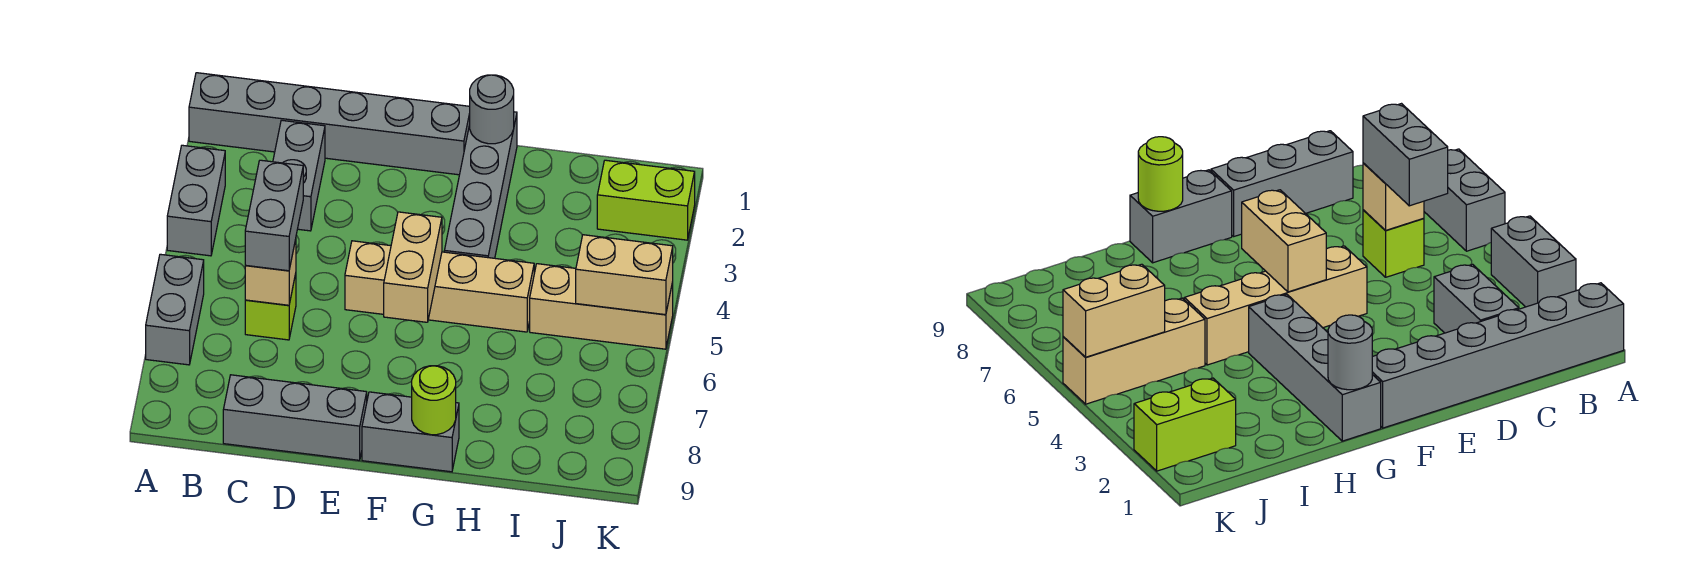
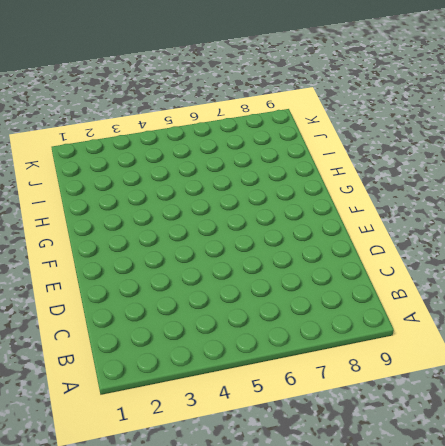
none -> grey brick A1:F1 level 1
none -> grey brick A3:A4 level 1
none -> grey brick A6:A7 level 1

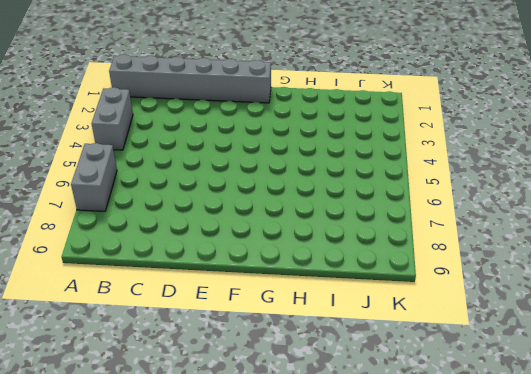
none -> grey brick C2:C3 level 1
none -> lime brick C6 level 1
none -> grey brick C9:E9 level 1

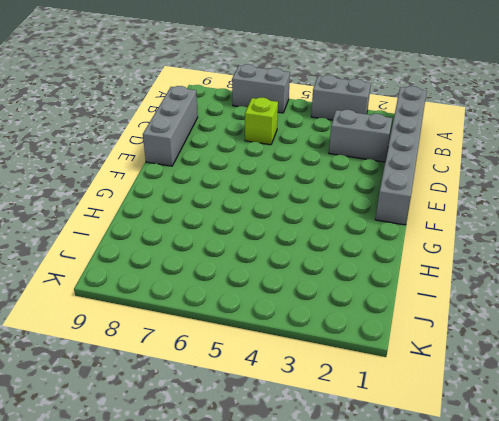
none -> tan brick E5:H5 level 1
none -> grey brick F9:G9 level 1
none -> grey brick G1:G4 level 1

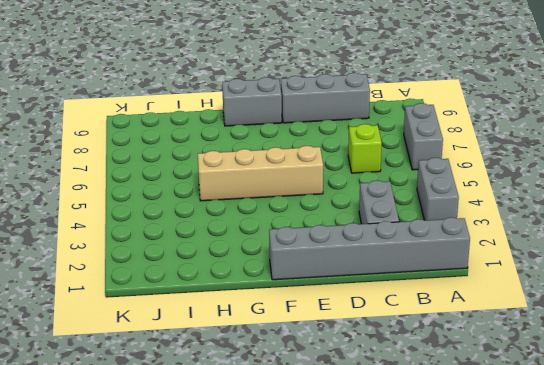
none -> grey brick G1:G4 level 1
none -> tan brick I5:K5 level 1
none -> lime brick J2:K2 level 1

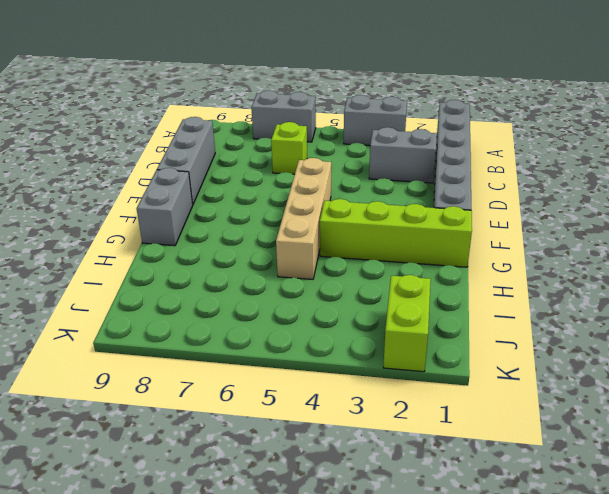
lime brick G1:G4 level 1 -> grey brick G1:G4 level 1
none -> tan brick I5:K5 level 1
none -> tan brick C6 level 2
none -> tan brick F5:F6 level 2

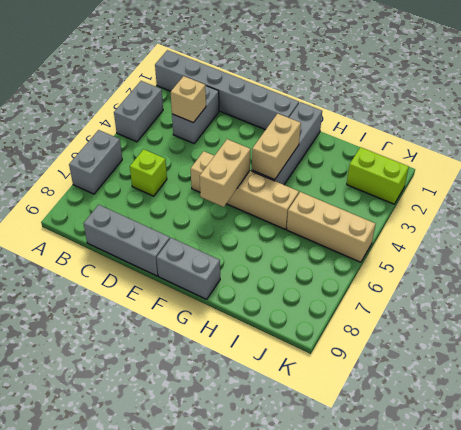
tan brick C3 level 2 -> tan brick C6 level 2
tan brick G3:G4 level 2 -> tan brick J5:K5 level 2
none -> grey round brick G1 level 2
none -> lime round brick G9 level 2
none -> grey brick C5:C6 level 3

